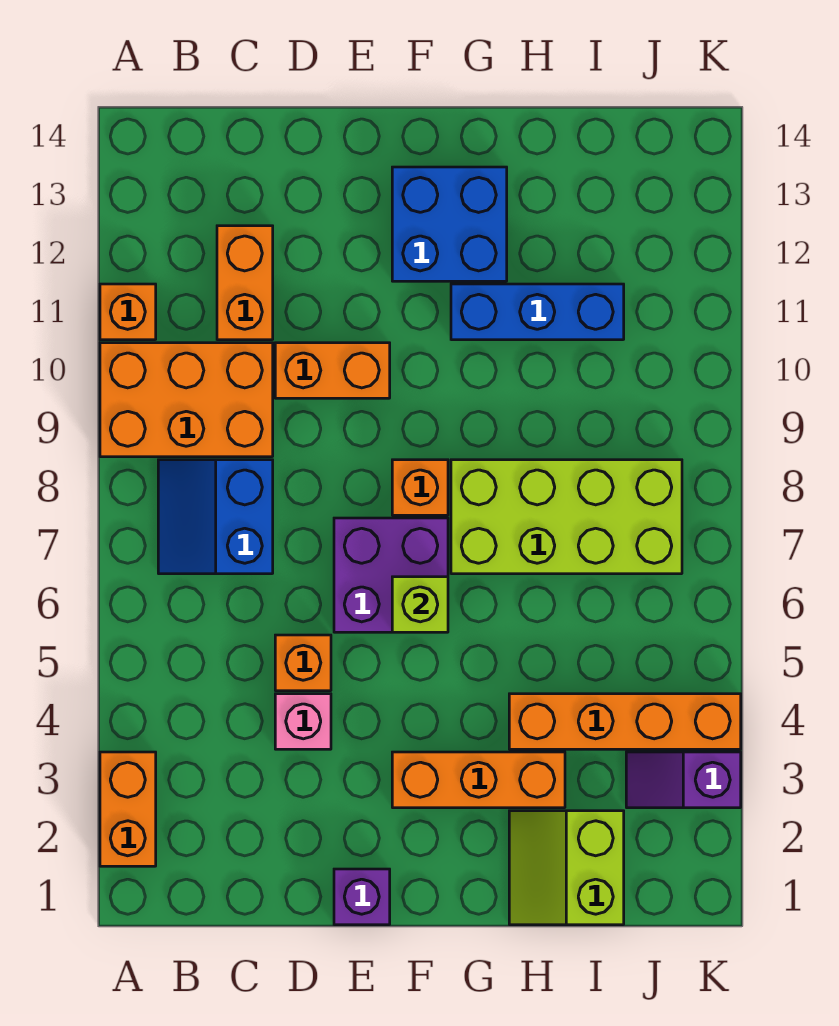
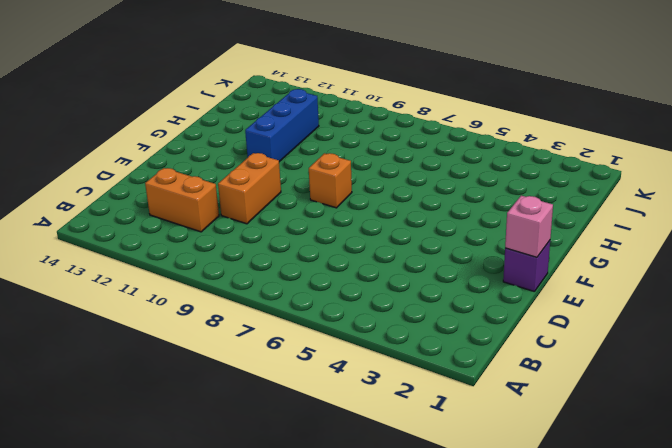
pink brick E1 level 2 -> pink brick D4 level 1
none -> orange brick A2:A3 level 1
none -> orange brick A9:C10 level 1
none -> orange brick A11 level 1

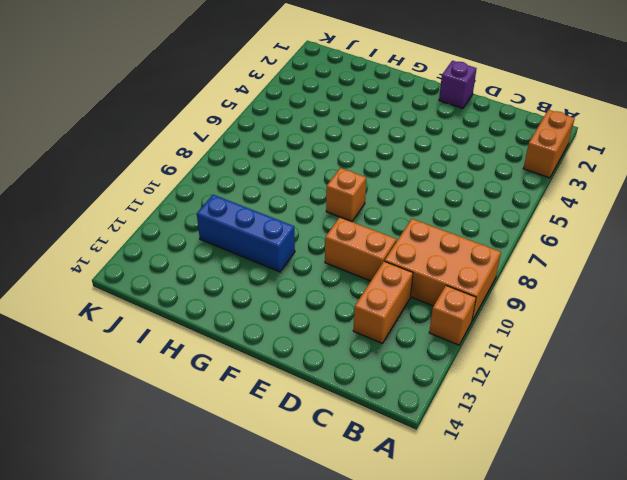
none -> blue slope B7:C8 level 1 top C
none -> pink brick D4 level 1
none -> orange brick D5 level 1

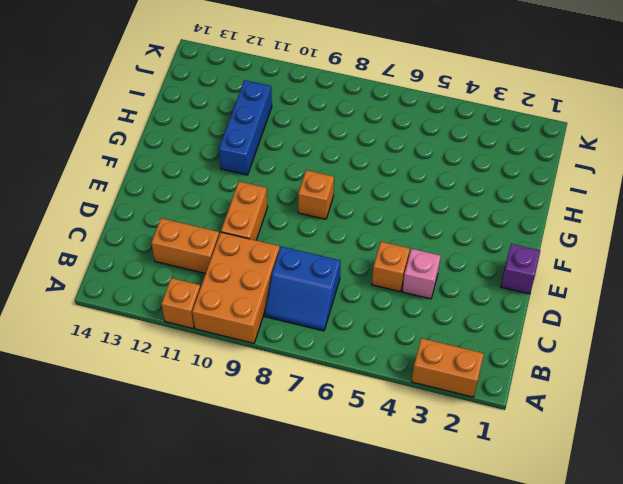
none -> purple brick E6:F7 level 1
none -> orange brick F3:H3 level 1
none -> blue brick F12:G13 level 1

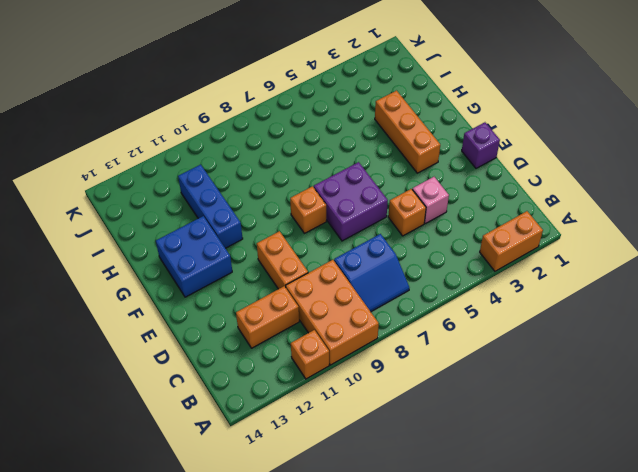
none -> lime brick G7:J8 level 1
none -> lime slope H1:I2 level 1 top I
none -> orange brick H4:K4 level 1

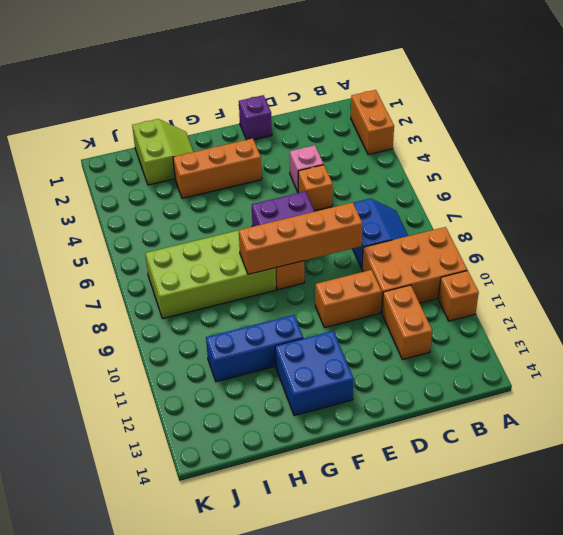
orange brick D8:G8 level 2 -> orange brick H4:K4 level 1
none -> purple slope J3:K3 level 1 top K
none -> lime brick F6 level 2

